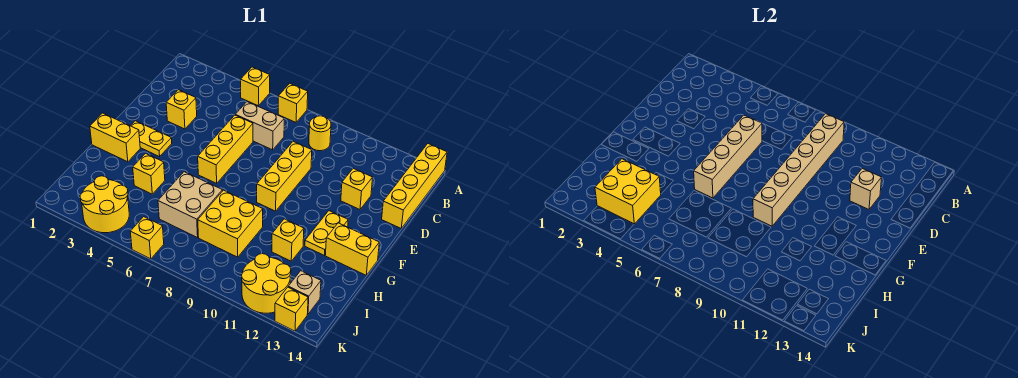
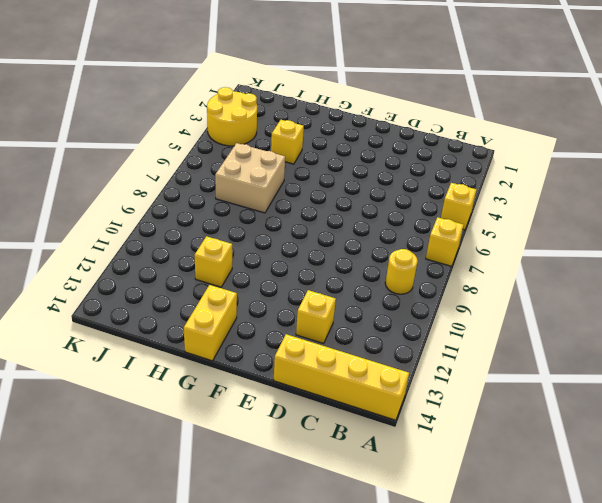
none -> tan brick C6:C7 level 1
none -> yellow brick D3 level 1
none -> yellow brick D6:F6 level 1

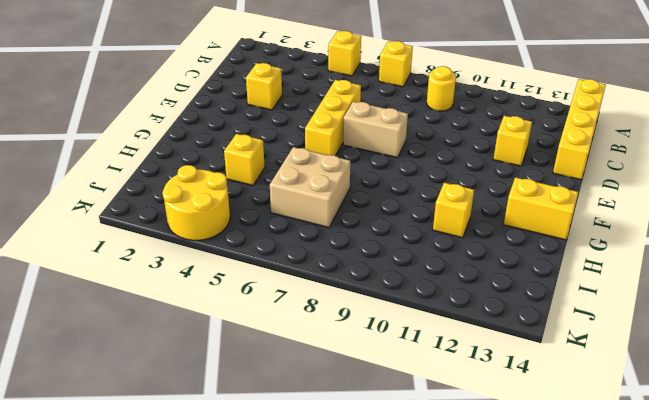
tan brick E7:E8 level 1 -> tan brick C6:C7 level 1
none -> yellow brick D9:F9 level 1
none -> yellow plate F2:F3 level 1
none -> yellow plate F12:G12 level 1

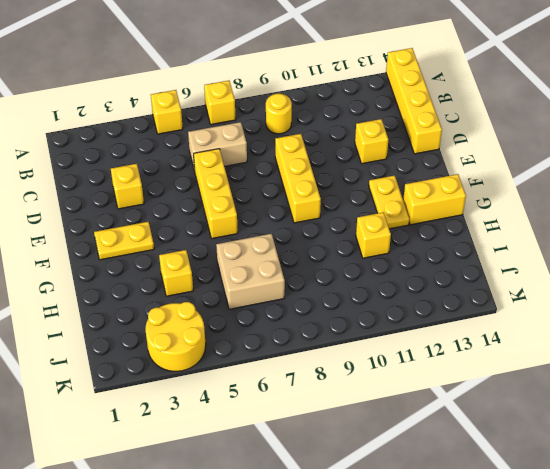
none -> yellow brick G1:G2 level 1
none -> yellow brick H8:I9 level 1
none -> yellow round brick J11:K12 level 1

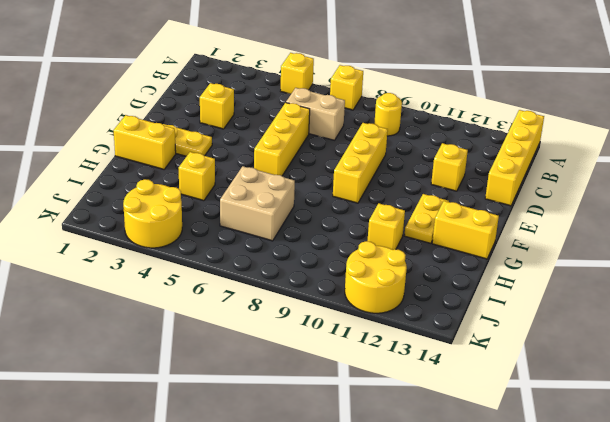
none -> yellow brick H8:I9 level 1
none -> tan brick J13 level 1
none -> yellow brick K6 level 1

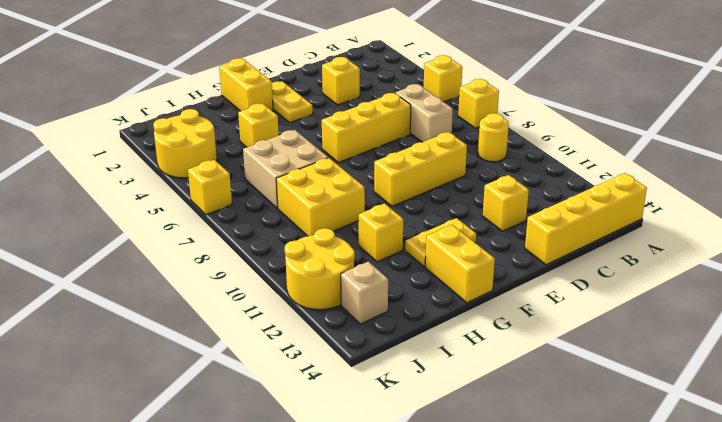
none -> yellow brick K13 level 1
none -> tan brick B9:G9 level 2
none -> tan brick D6:G6 level 2

